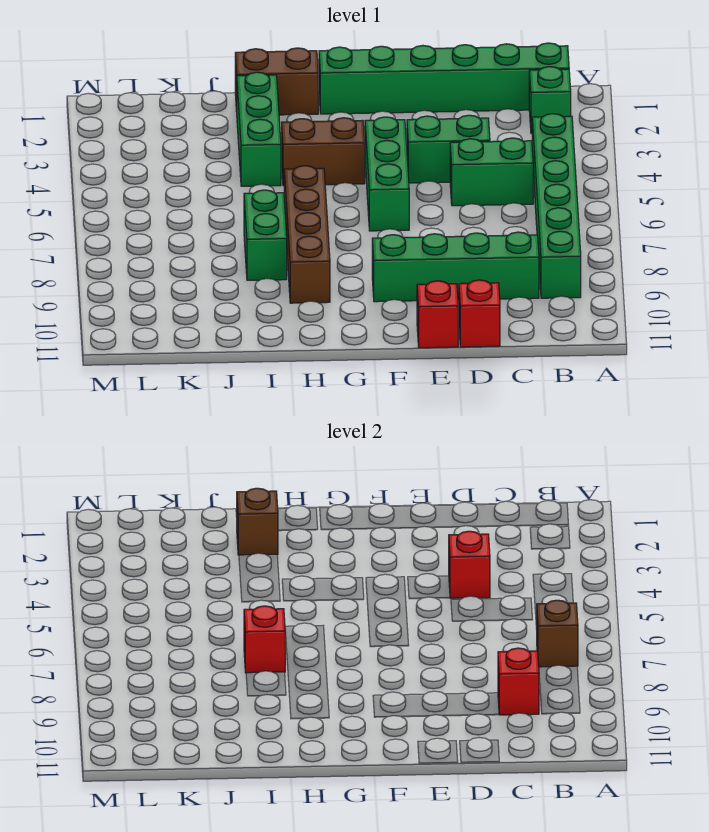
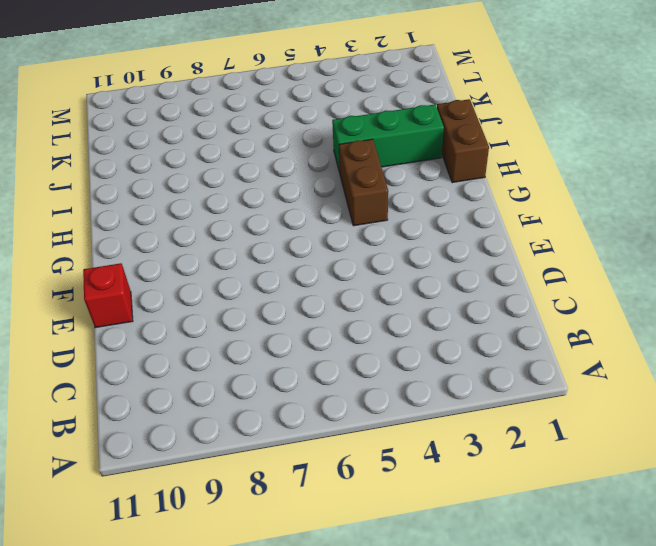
none -> green brick B1:G1 level 1
none -> green brick B2 level 1
none -> green brick B4:B9 level 1

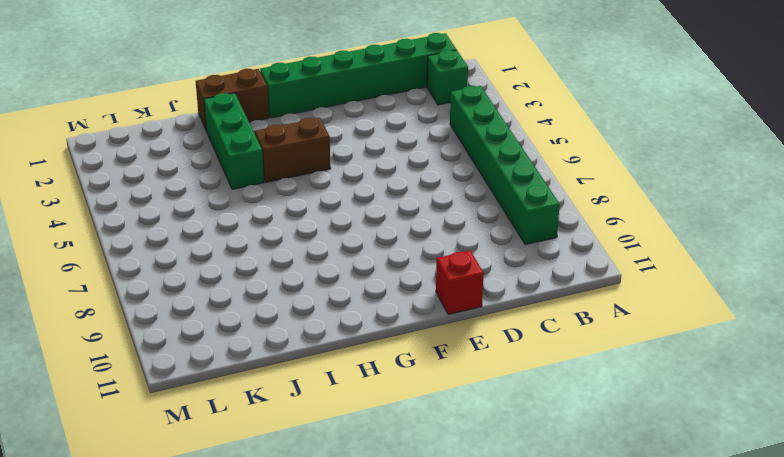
none -> green brick C5:D5 level 1
none -> green brick C9:F9 level 1
none -> green brick D4:E4 level 1

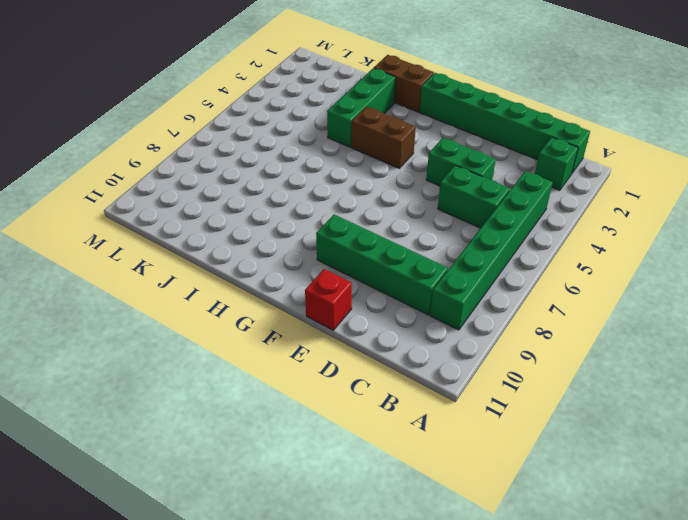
none -> red brick D11 level 1
none -> green brick F4:F6 level 1
none -> brown brick H6:H9 level 1

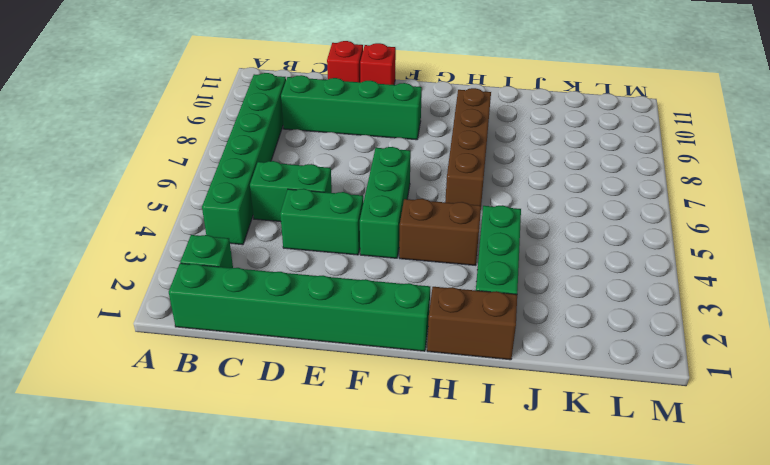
none -> green brick I7:I8 level 1
none -> brown brick B7 level 2
none -> red brick C9 level 2

